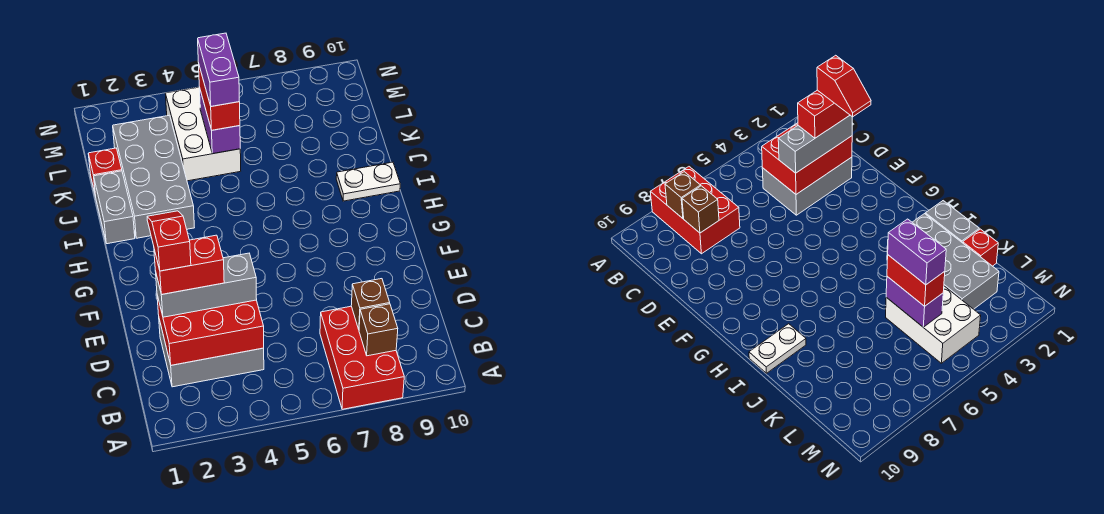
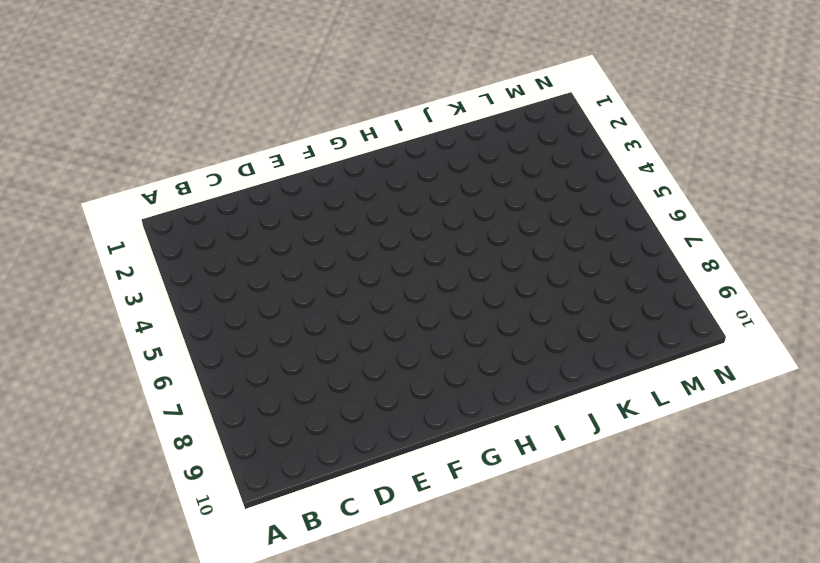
none -> red brick A7:C8 level 1
none -> grey brick C2:D4 level 1
none -> grey brick I1:J1 level 1

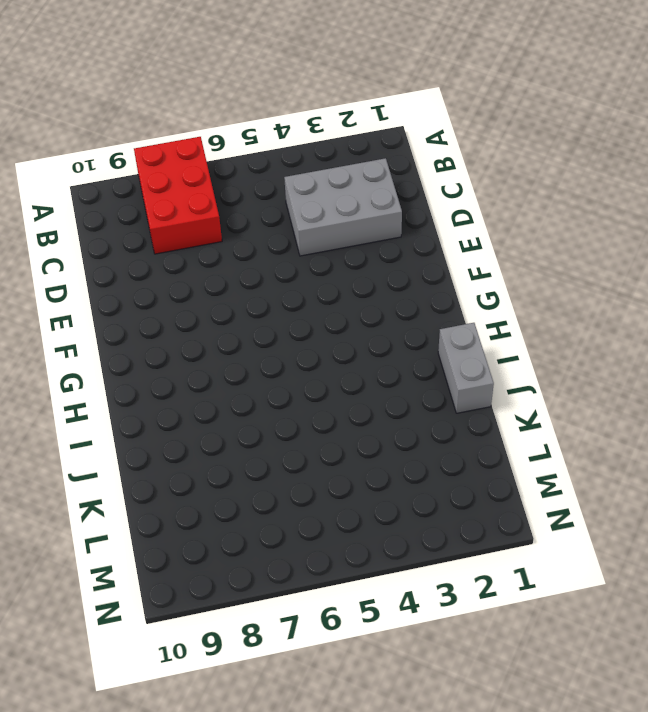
none -> grey brick I2:L3 level 1
none -> white plate I9:I10 level 1
none -> red brick K1 level 1

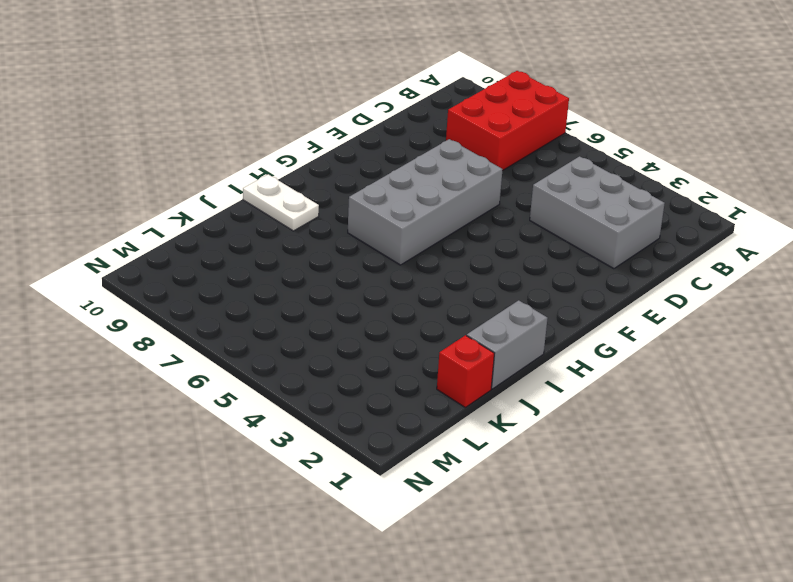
grey brick E6:H7 level 1 -> grey brick I2:L3 level 1
none -> white brick K4:M5 level 1
none -> brown brick B8 level 2
none -> red brick C2:D4 level 2

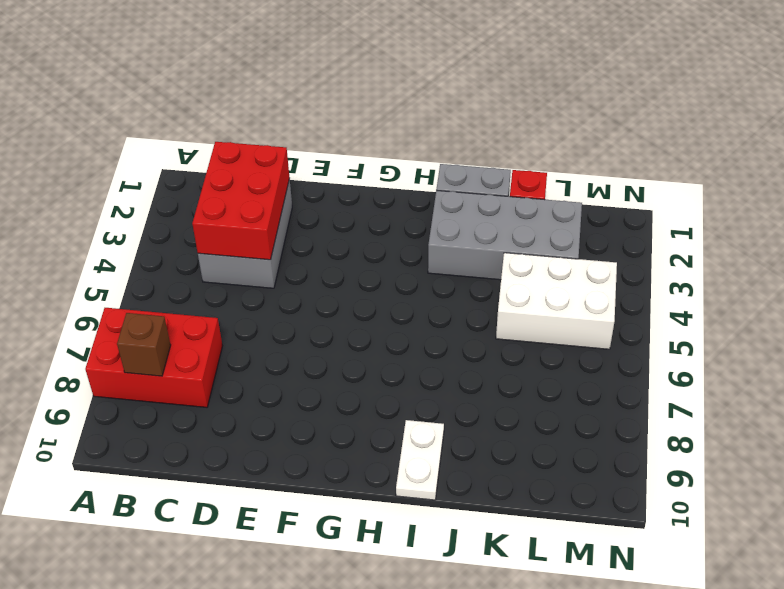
none -> brown brick C8 level 2
none -> purple brick K5:L5 level 2
none -> grey brick D2:D4 level 3

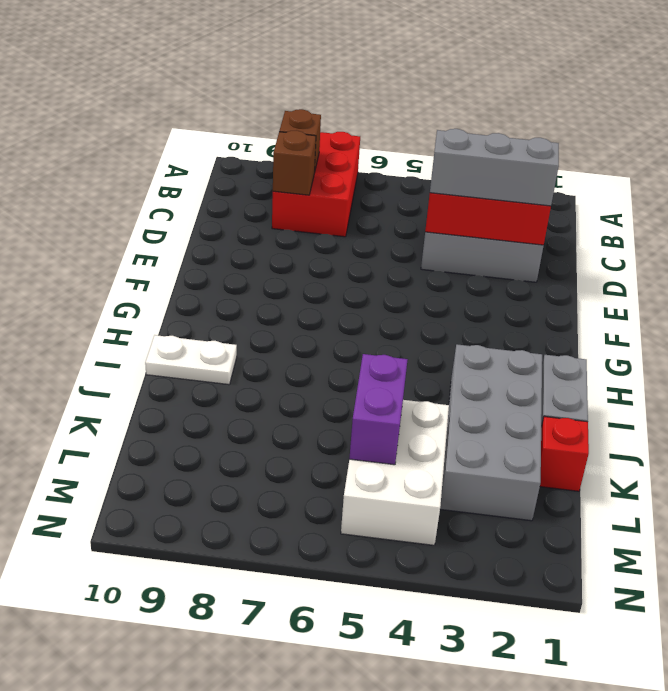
none -> red brick K5:L5 level 3
none -> red brick D2:D3 level 4
none -> purple brick K5:L5 level 4

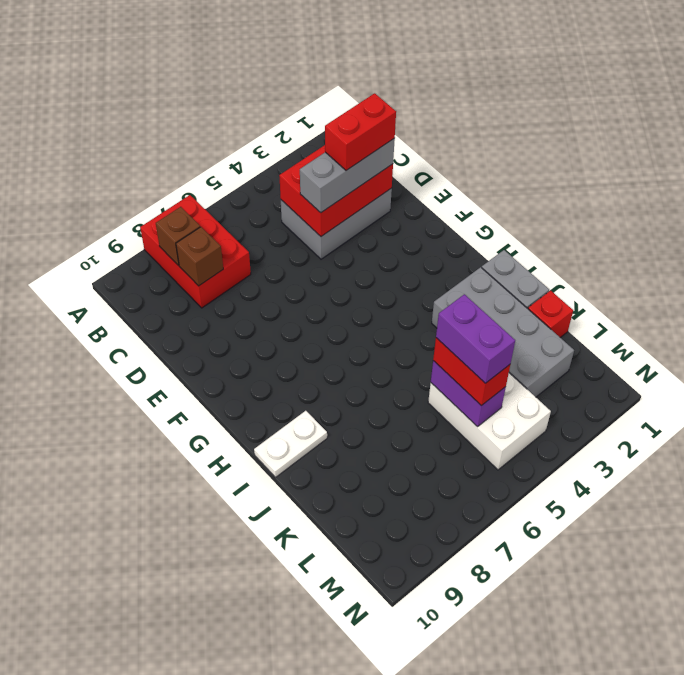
none -> red slope D2:E2 level 5 top D

